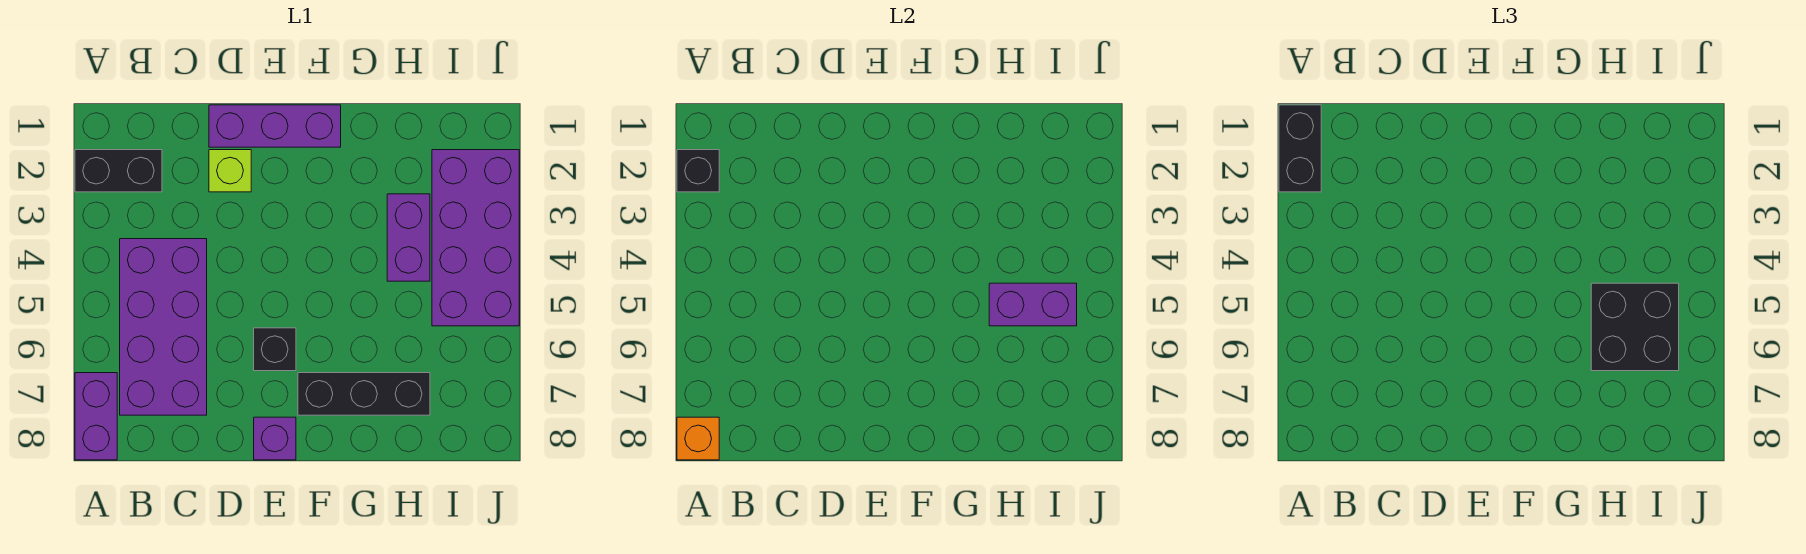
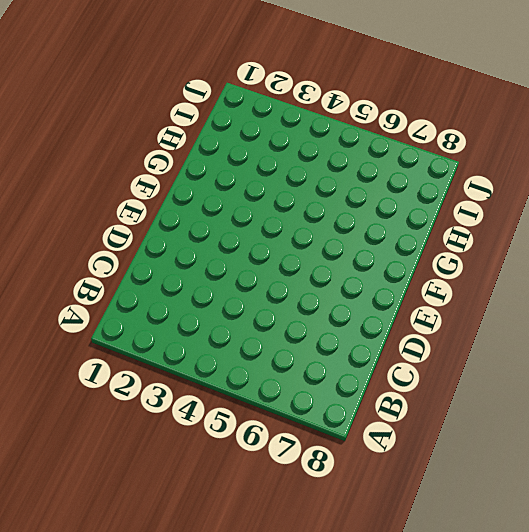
none -> black brick A2:B2 level 1
none -> purple brick A7:A8 level 1
none -> purple brick B4:C7 level 1

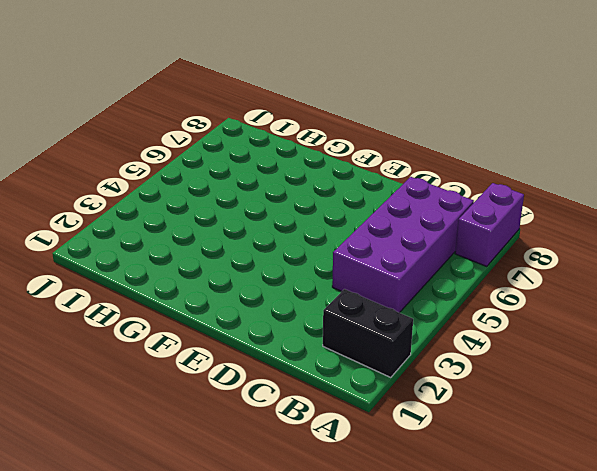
none -> purple brick D1:F1 level 1
none -> lime brick D2 level 1
none -> black brick E6 level 1

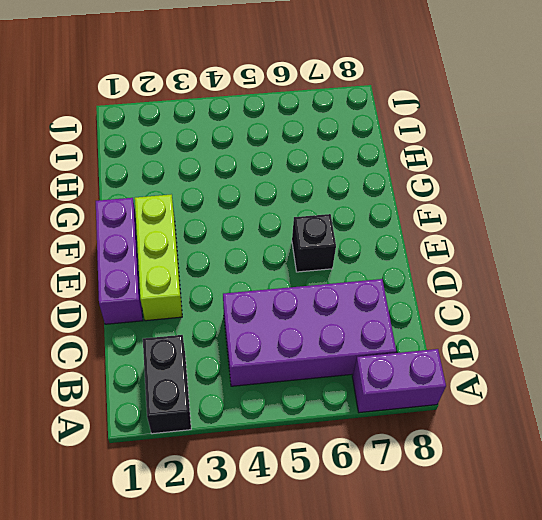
lime brick D2:F2 level 1 -> lime brick D2 level 1
none -> purple brick E8 level 1
none -> black brick F7:H7 level 1
none -> purple brick H3:H4 level 1

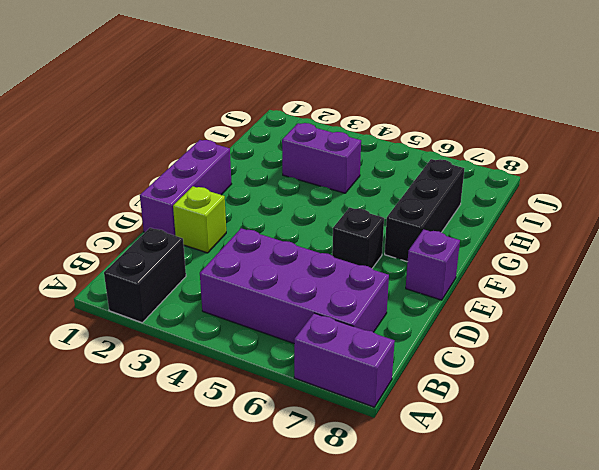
none -> purple brick I2:J5 level 1
none -> black brick A2 level 2
none -> orange brick A8 level 2

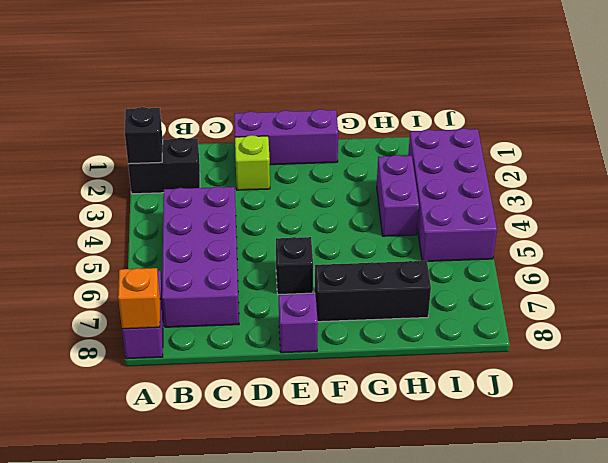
none -> purple brick H5:I5 level 2
none -> black brick A1:A2 level 3
none -> black brick H5:I6 level 3

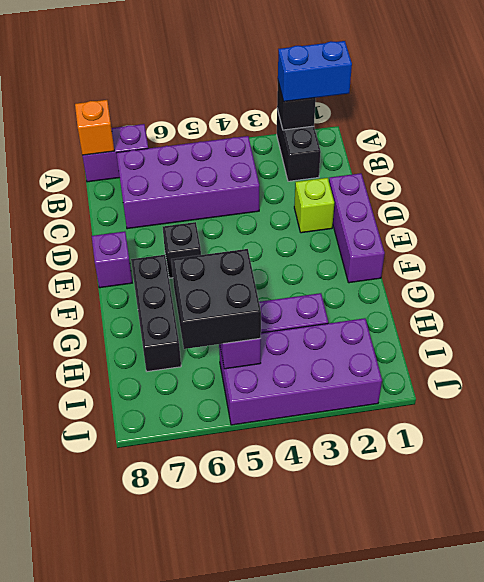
blue brick A1:A2 level 3 -> black brick A1:A2 level 3

